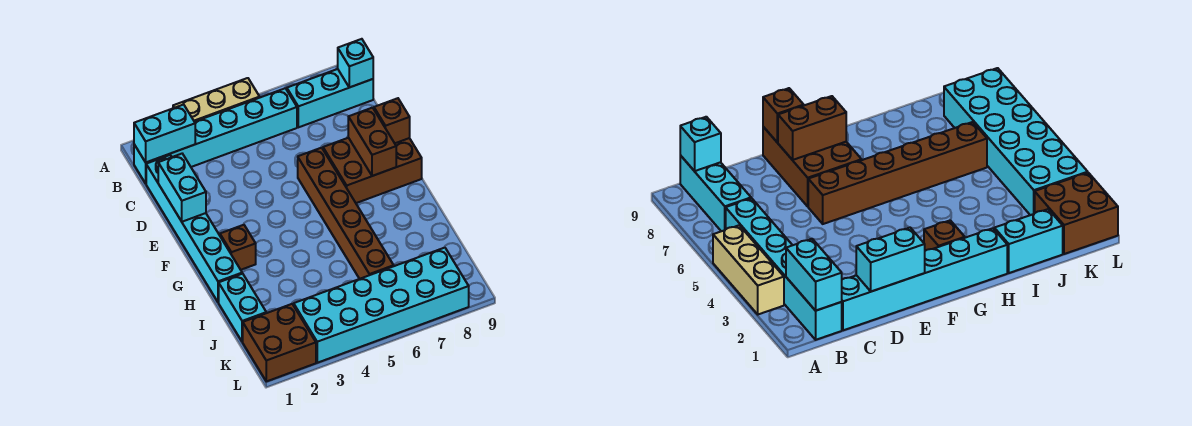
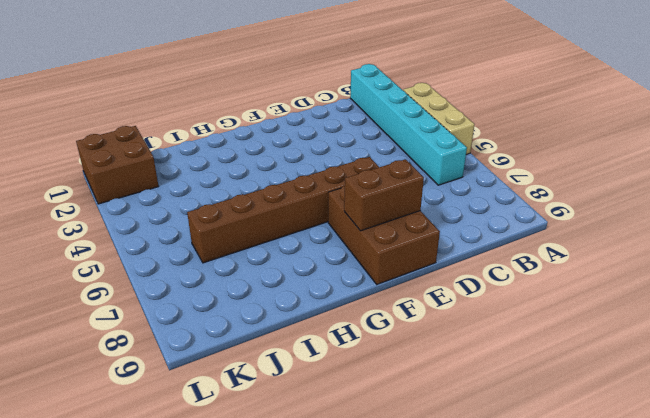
none -> cyan brick B7:B9 level 1
none -> cyan brick C1:H1 level 1
none -> brown brick G2 level 1

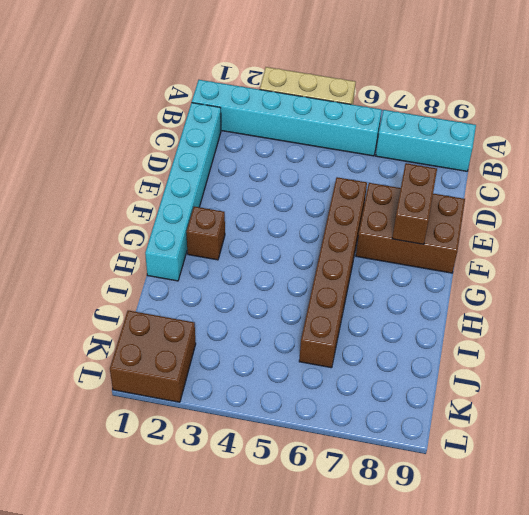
none -> cyan brick I1:J1 level 1
none -> cyan brick K3:L8 level 1
none -> cyan brick B1:B2 level 2

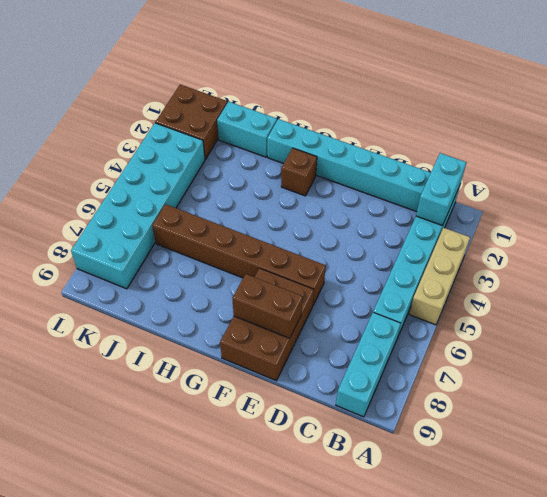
none -> cyan brick B9 level 2
none -> cyan brick D1:E1 level 2
none -> brown brick E9 level 2

